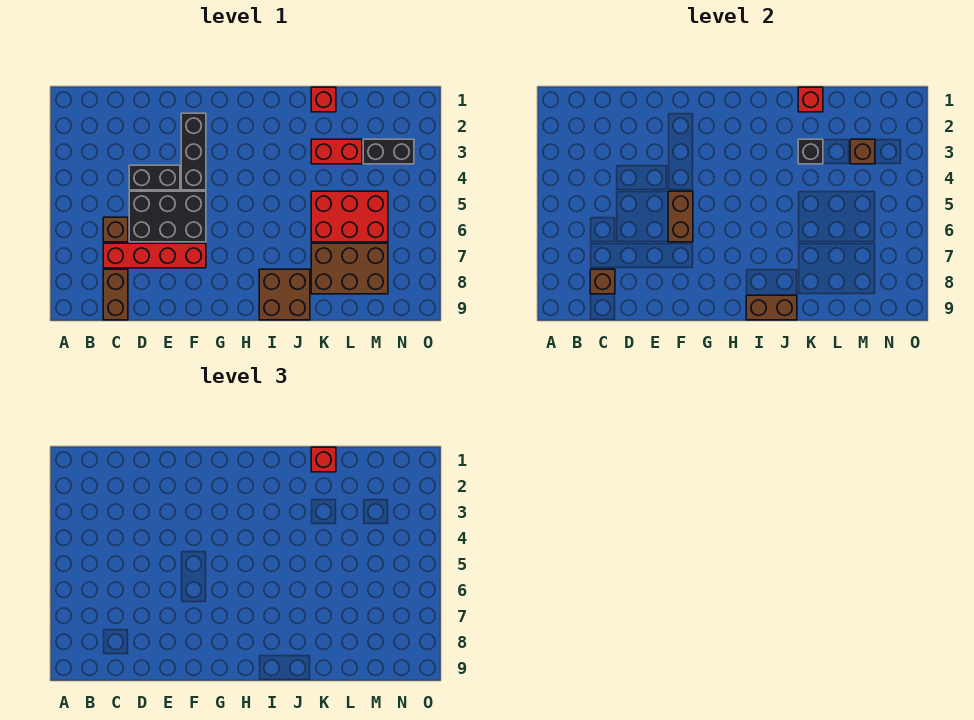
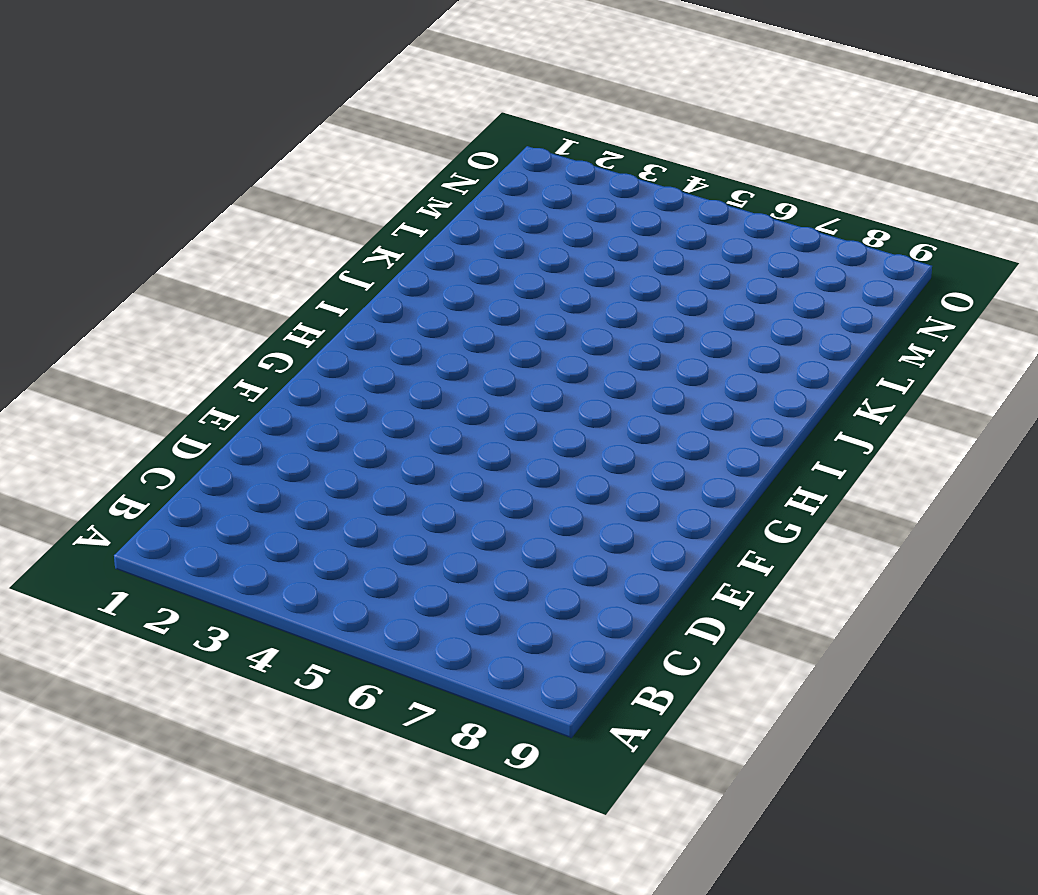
none -> brown brick C6 level 1
none -> red brick C7:F7 level 1
none -> brown brick C8:C9 level 1

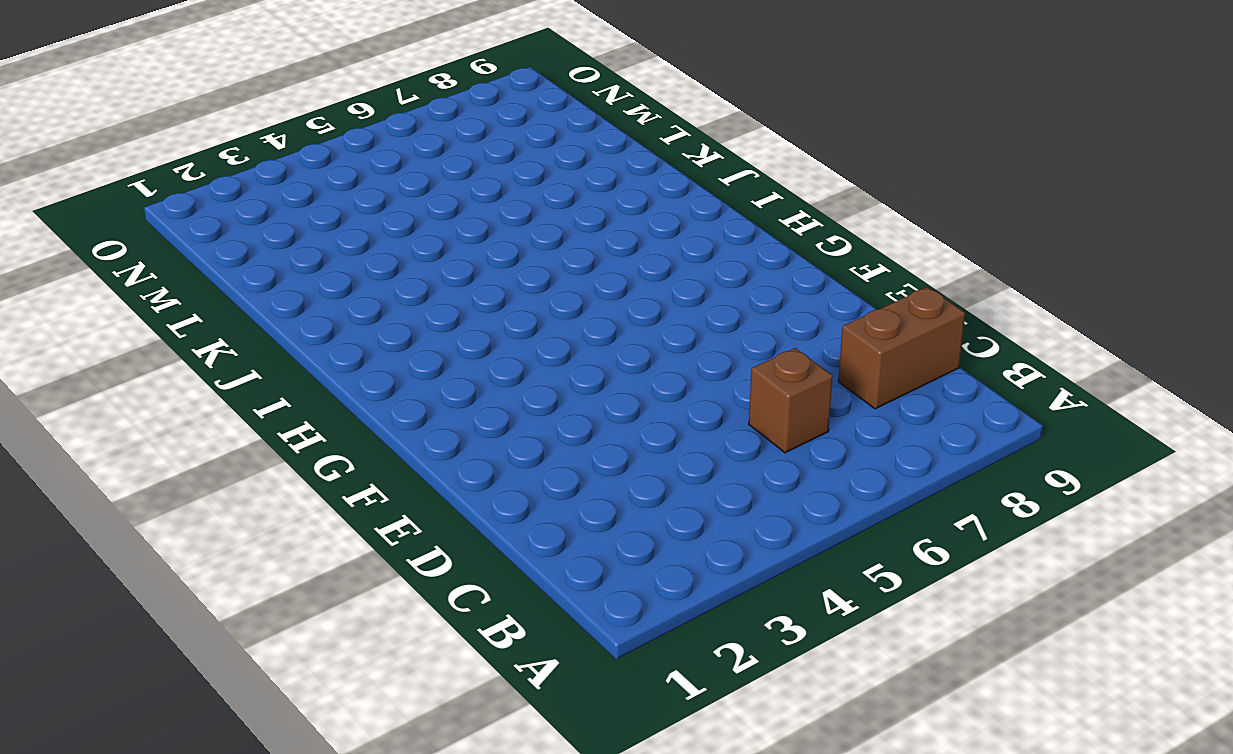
none -> red brick C7:F7 level 1
none -> black brick D4:E4 level 1
none -> black brick D5:F6 level 1

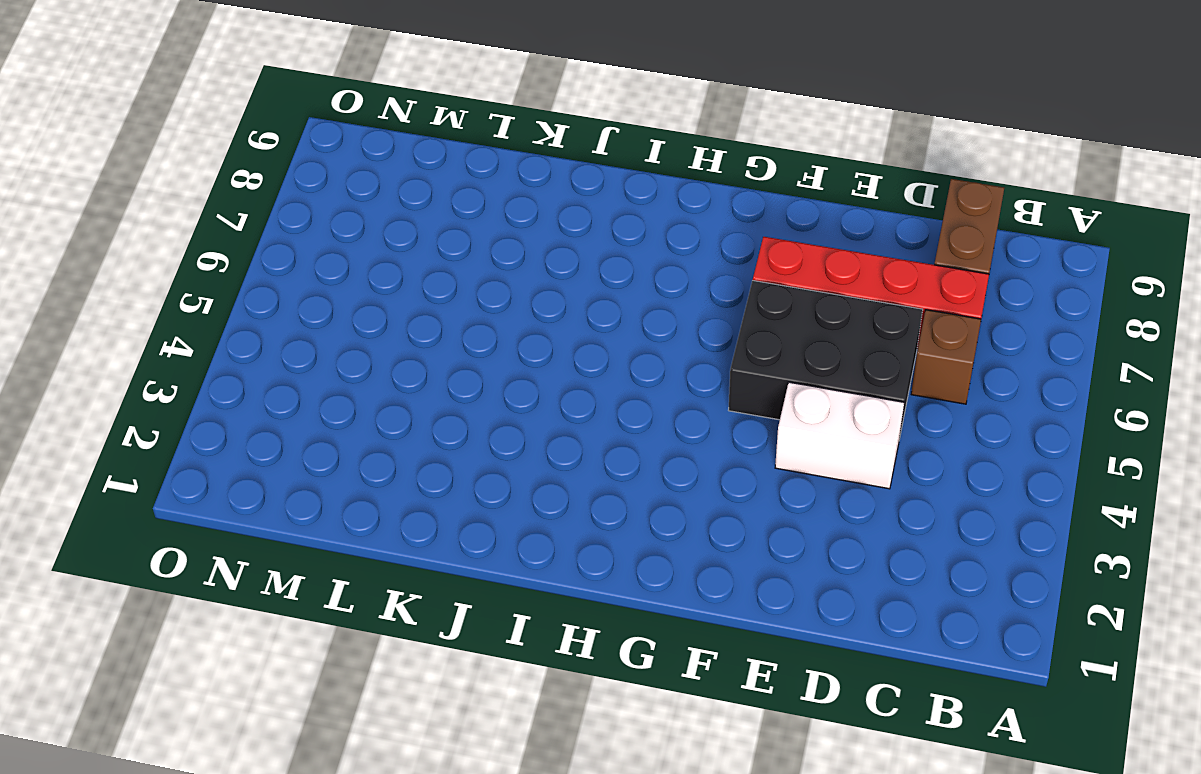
white brick D4:E4 level 1 -> black brick D4:E4 level 1
none -> black brick F2:F4 level 1
none -> brown brick I8:J9 level 1
none -> red brick K1 level 1

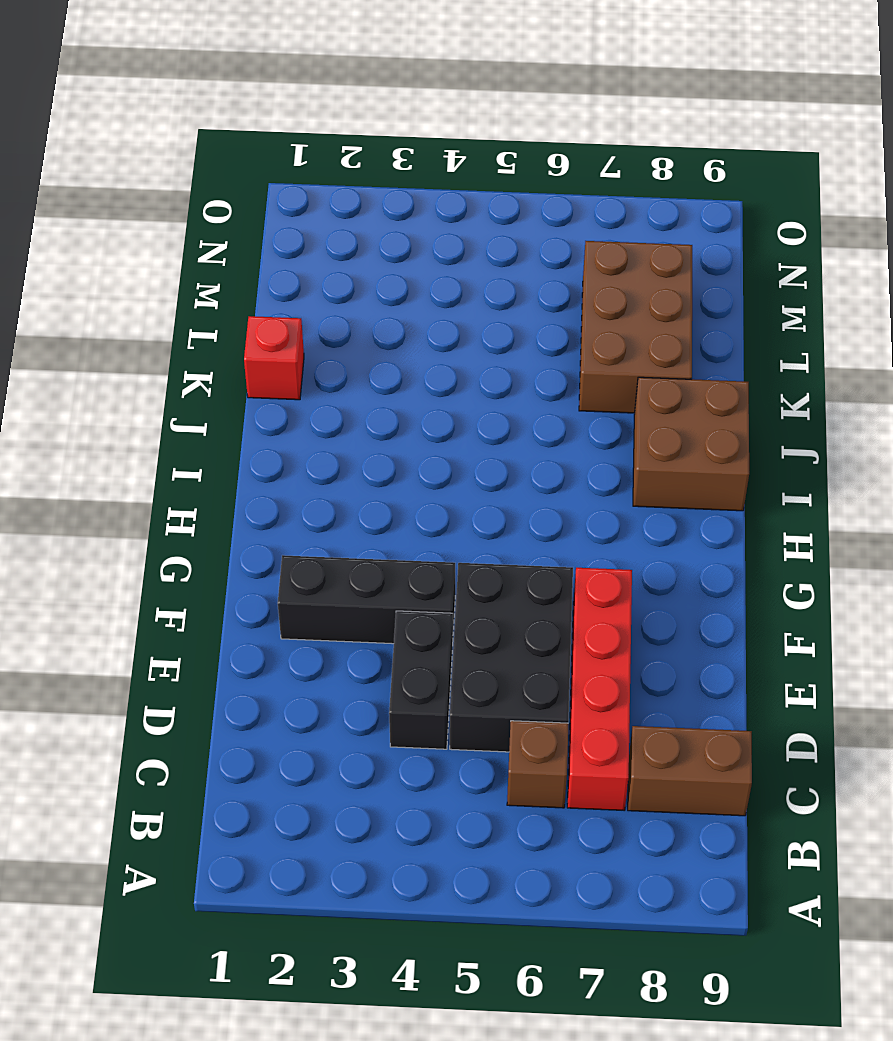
none -> red brick K3:L3 level 1
none -> red brick K5:M6 level 1
none -> black brick M3:N3 level 1

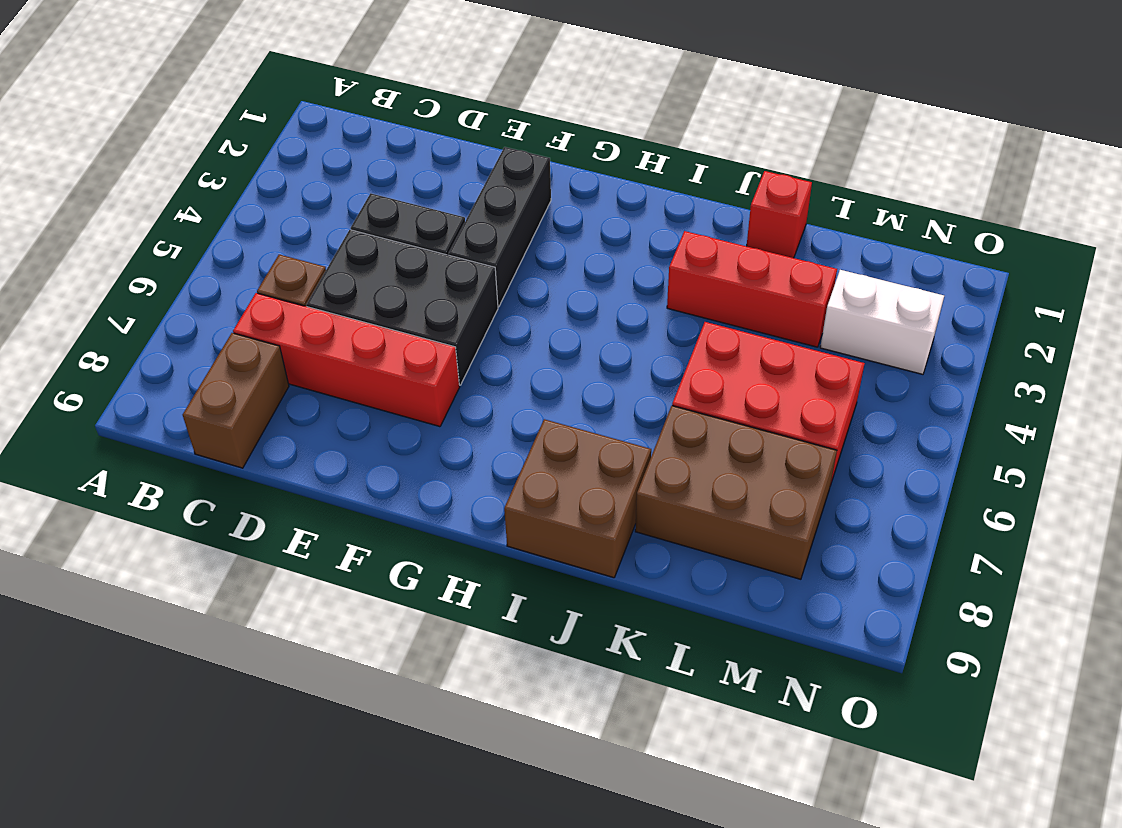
red brick J3:L3 level 1 -> red brick K3:L3 level 1
white brick M3:N3 level 1 -> black brick M3:N3 level 1
none -> brown brick C8 level 2
none -> brown brick F5:F6 level 2
none -> brown brick I9:J9 level 2

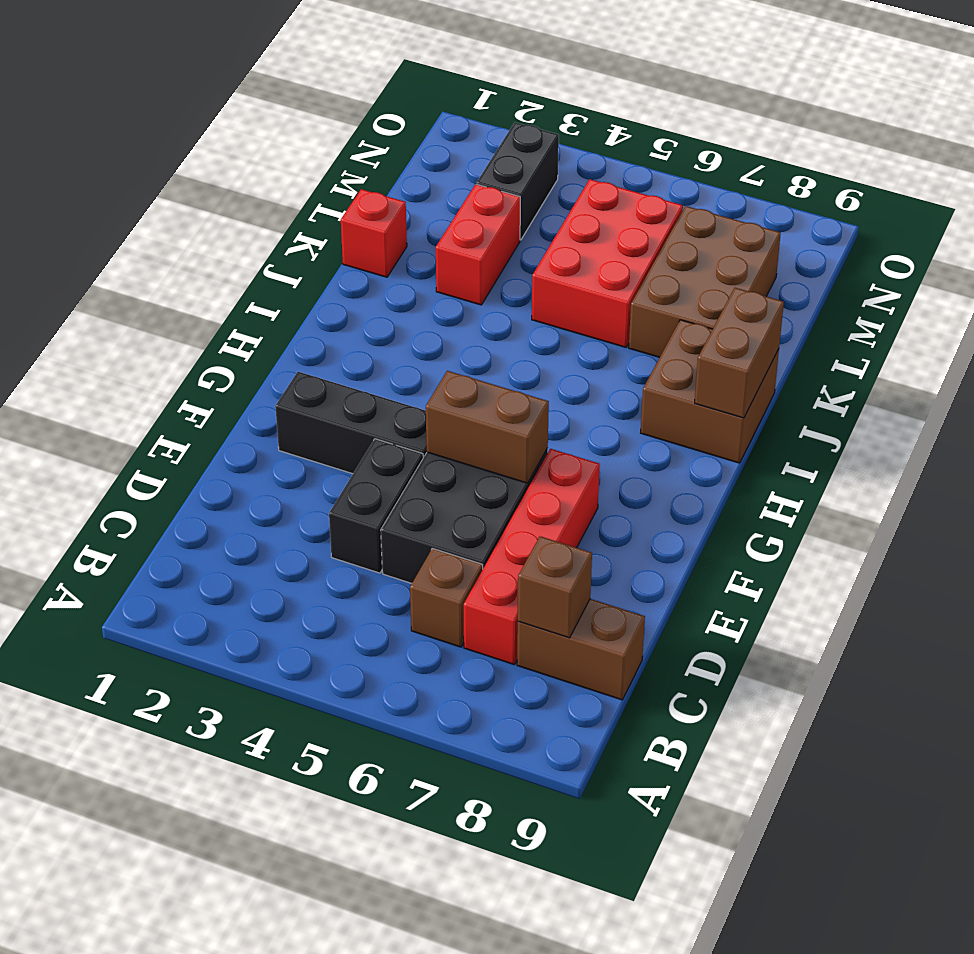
none -> red brick K1 level 2
none -> black brick K3 level 2
none -> brown brick M3 level 2

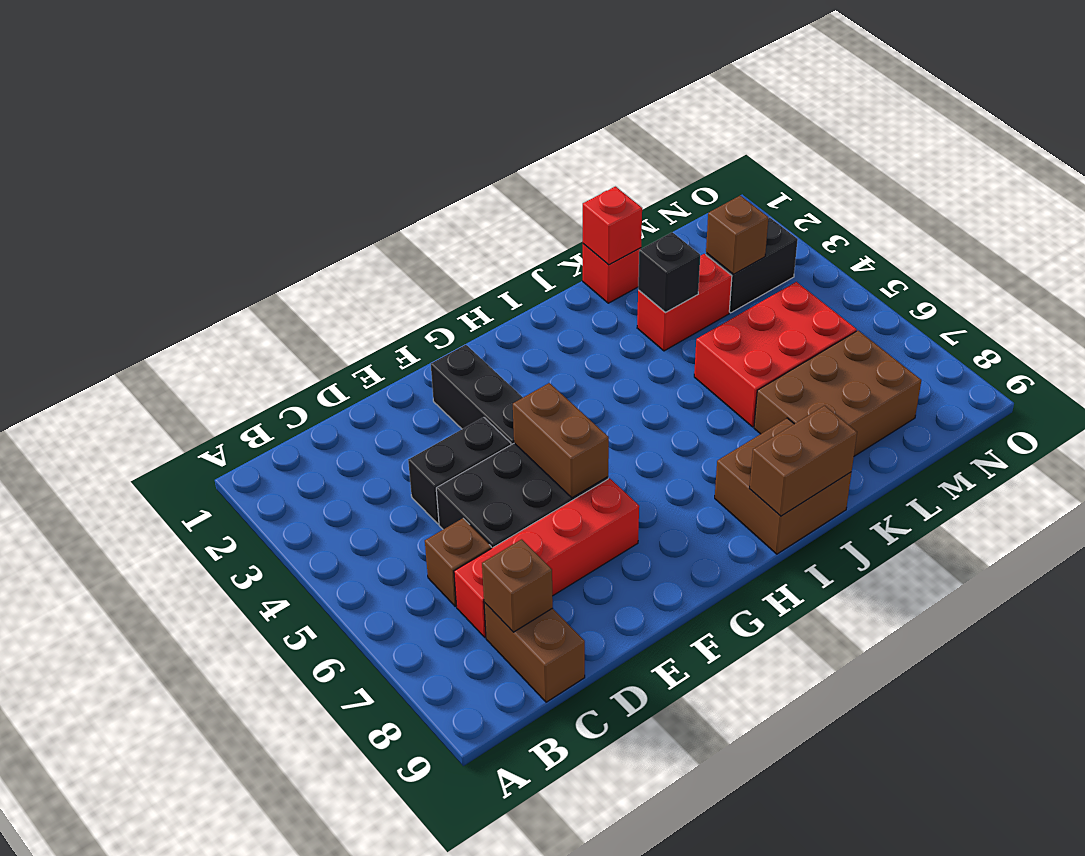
none -> red brick K1 level 3

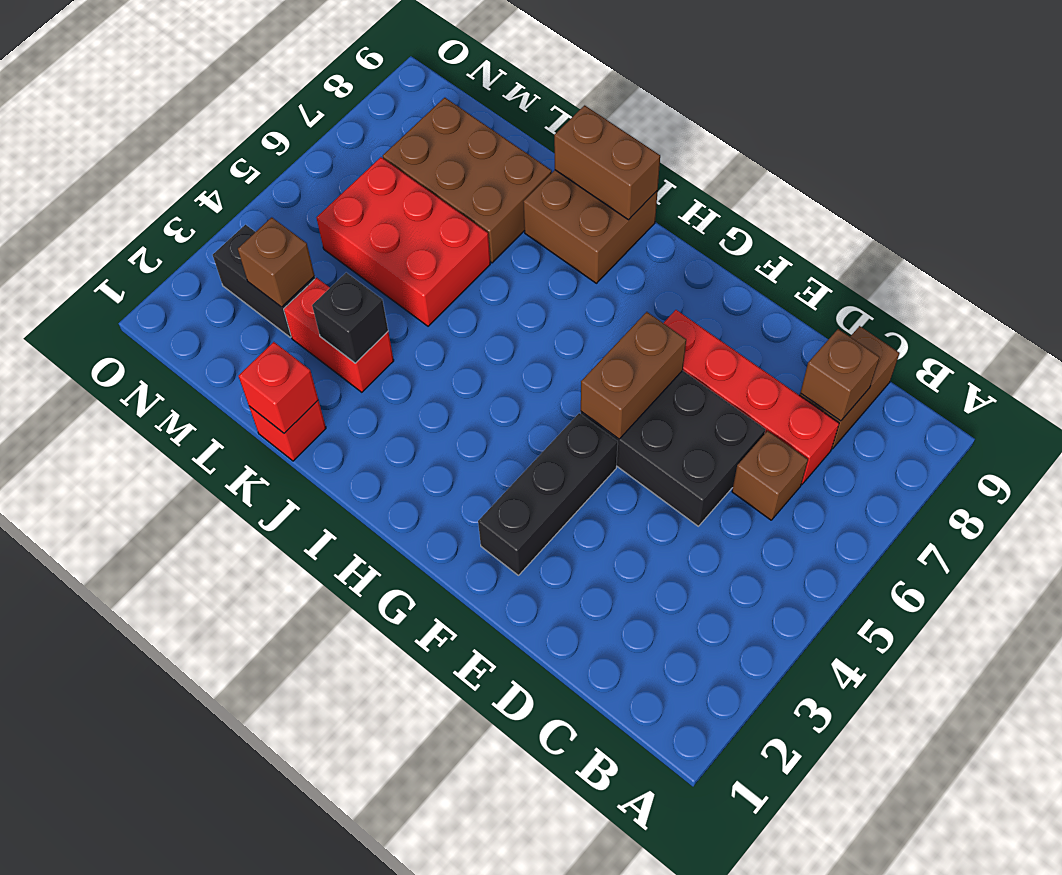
none -> black brick D4:E4 level 1
none -> red brick K1 level 3

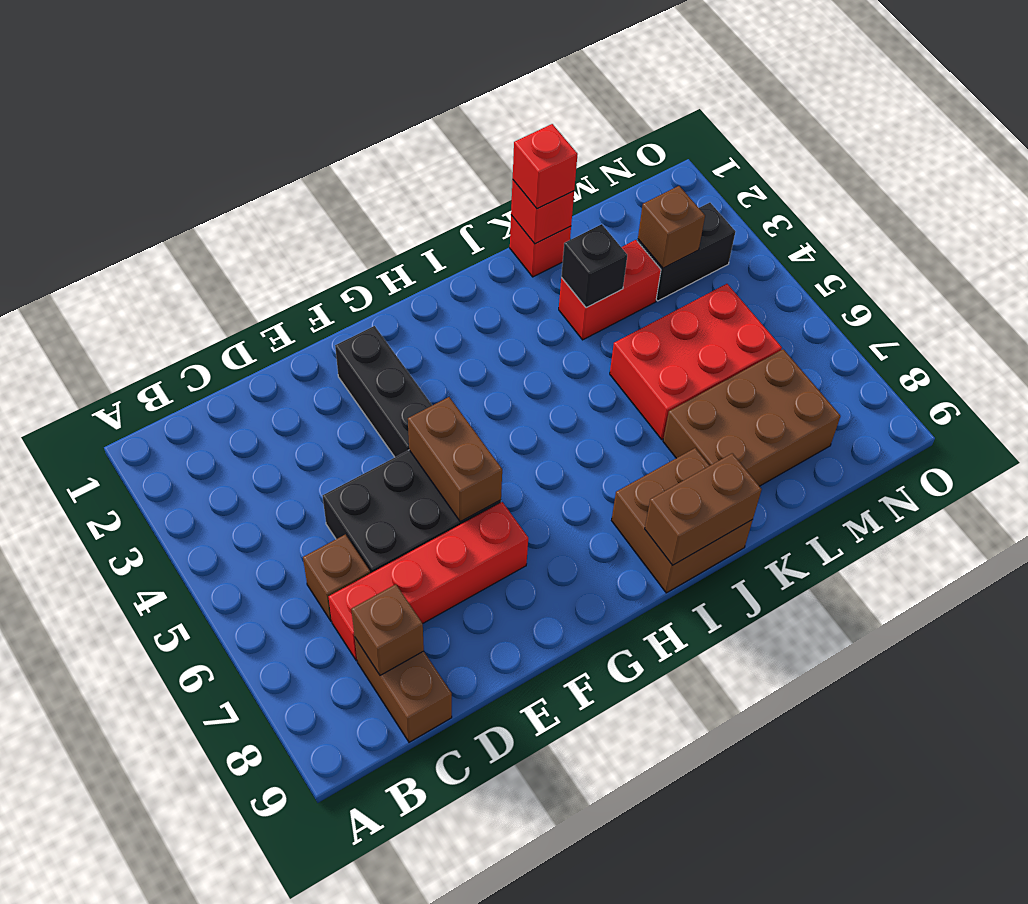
none -> black brick D4:E4 level 1

